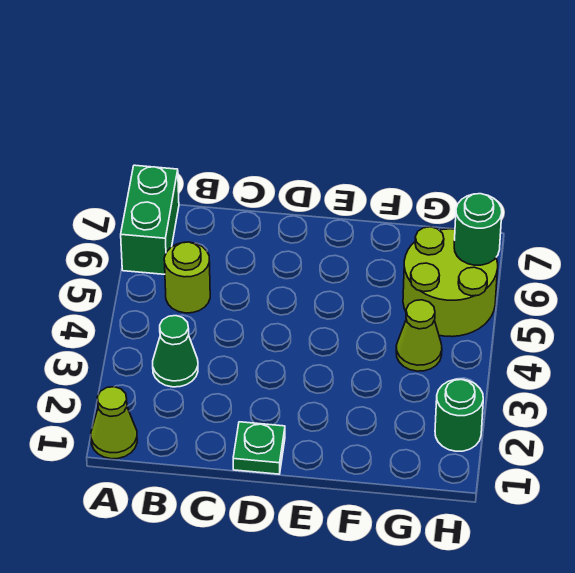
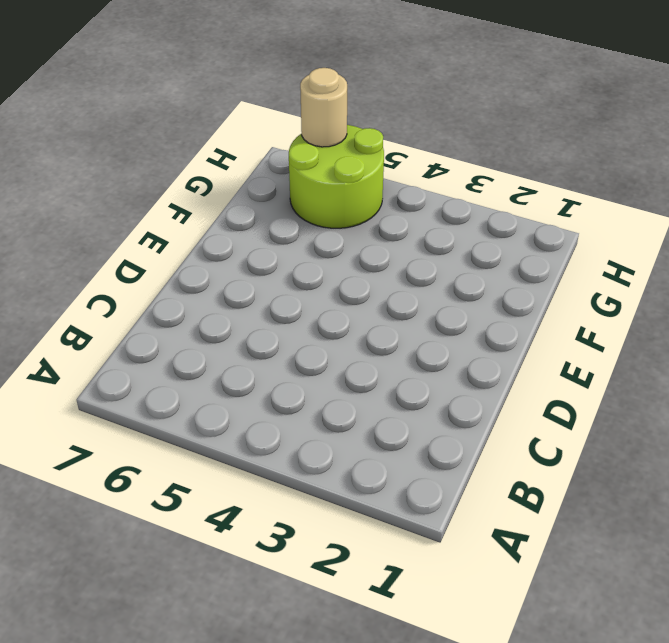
tan round brick H6 level 2 -> green round brick H6 level 2
none -> lime cone A1 level 1
none -> green brick A6:A7 level 1

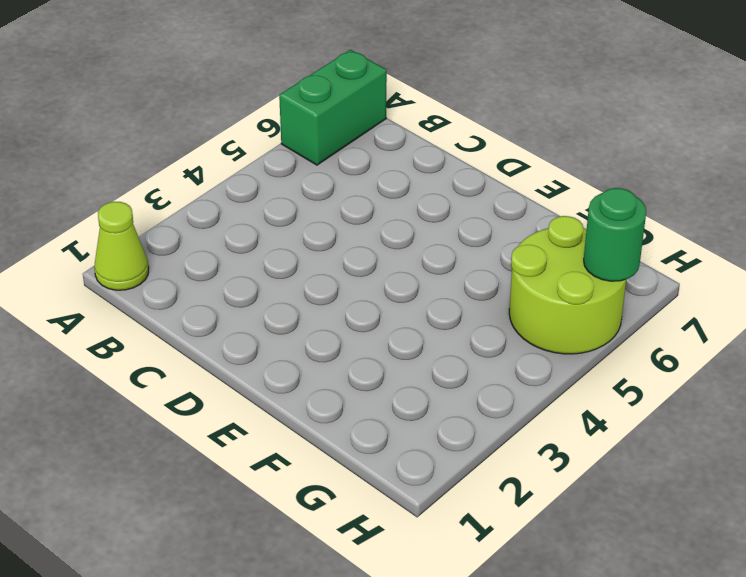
none -> green cone B3 level 1
none -> lime round brick B5 level 1

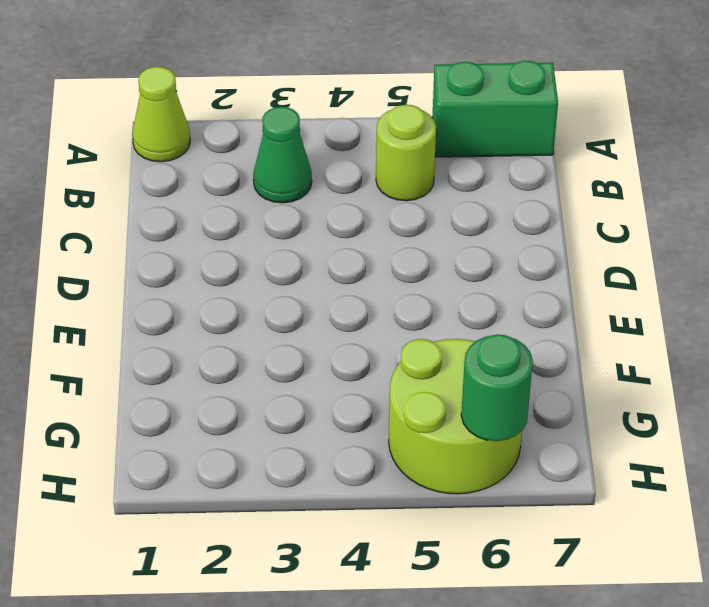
none -> green plate D1 level 1
none -> lime cone G4 level 1

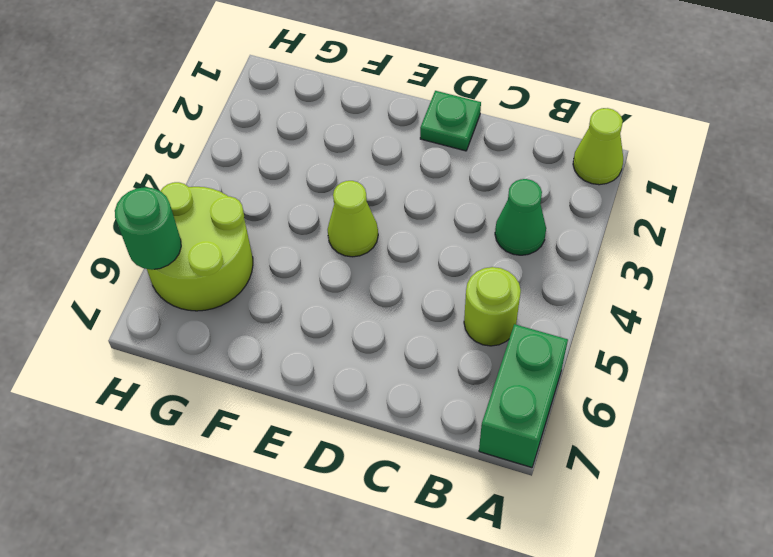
lime cone E4 level 1 -> lime cone G4 level 1
none -> green round brick H2 level 1

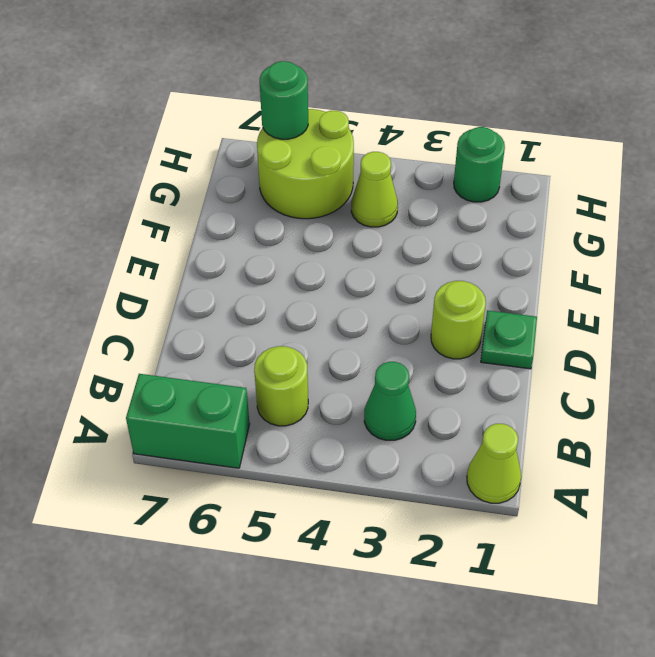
lime round brick D2 level 1 -> none

